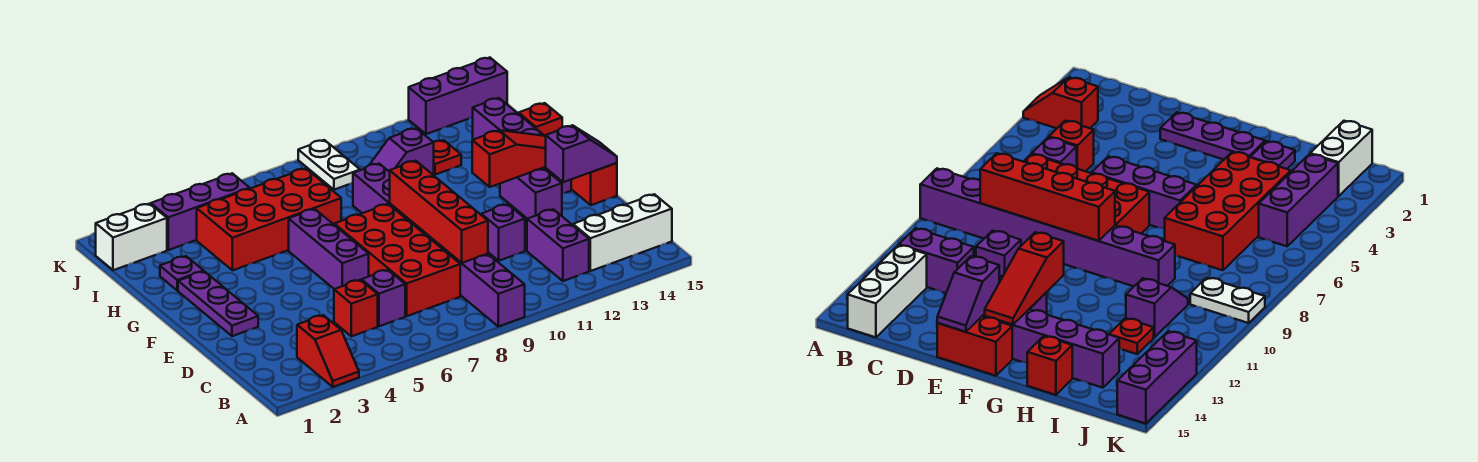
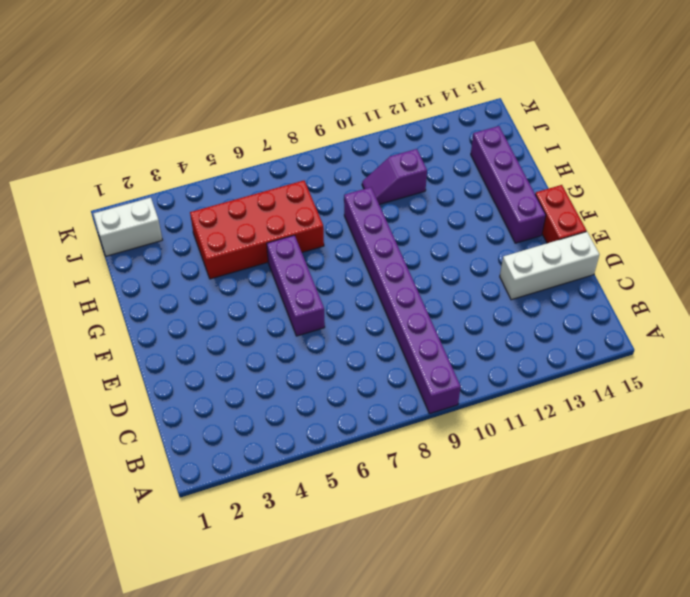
white brick D13:D15 level 1 -> white brick B13:B15 level 1
none -> red slope A3:B3 level 1 top B
none -> purple brick B12:C12 level 1
none -> red brick C5 level 1

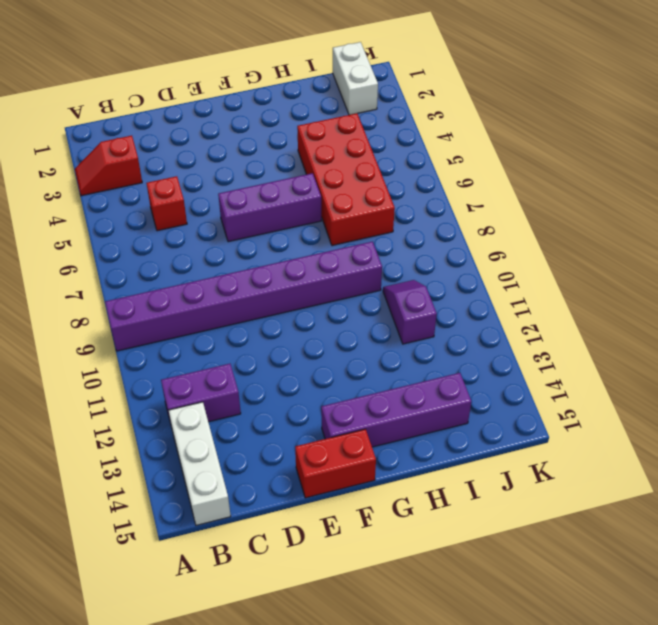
none -> purple brick C6 level 1
none -> red brick C7:F8 level 1
none -> purple brick D11 level 1

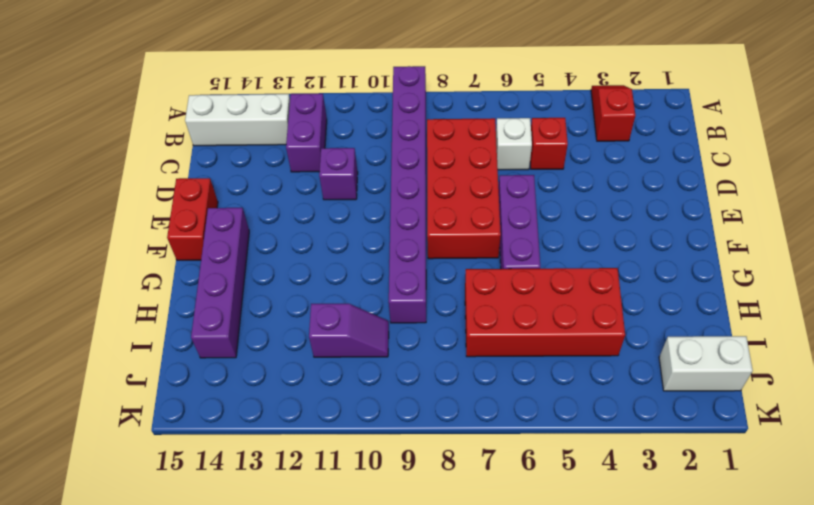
white brick C6 level 1 -> purple brick C6 level 1
none -> purple plate E2:G2 level 1
none -> purple brick E13:F13 level 1
none -> purple plate H2 level 1

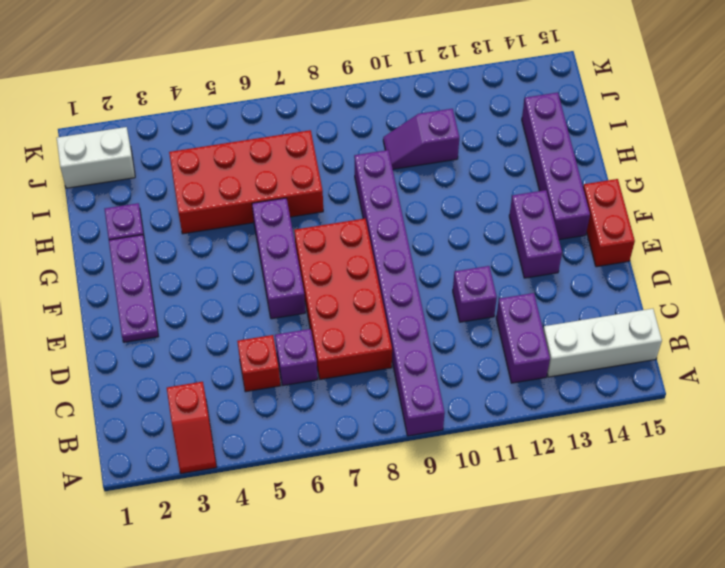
none -> red brick H15 level 1
none -> red plate I12 level 1
none -> purple brick J3:J5 level 1

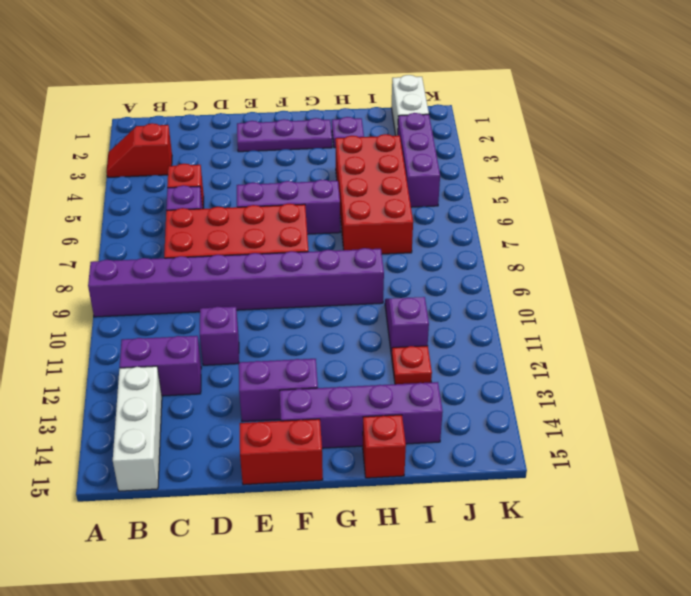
none -> white plate J9:K9 level 1
none -> purple brick K13:K15 level 1
none -> red brick C9:F9 level 2

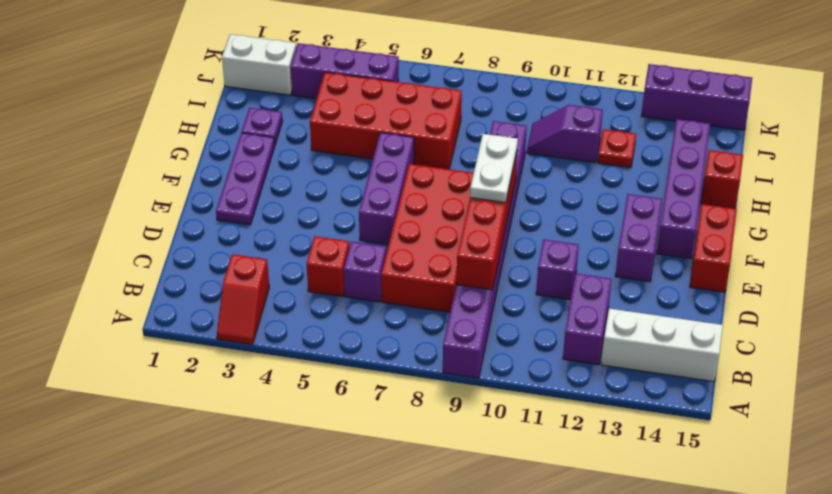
white plate E9:F9 level 3 -> white plate J9:K9 level 1
none -> purple slope E14:E15 level 2 top 14
none -> red slope F12:F14 level 2 top 12

